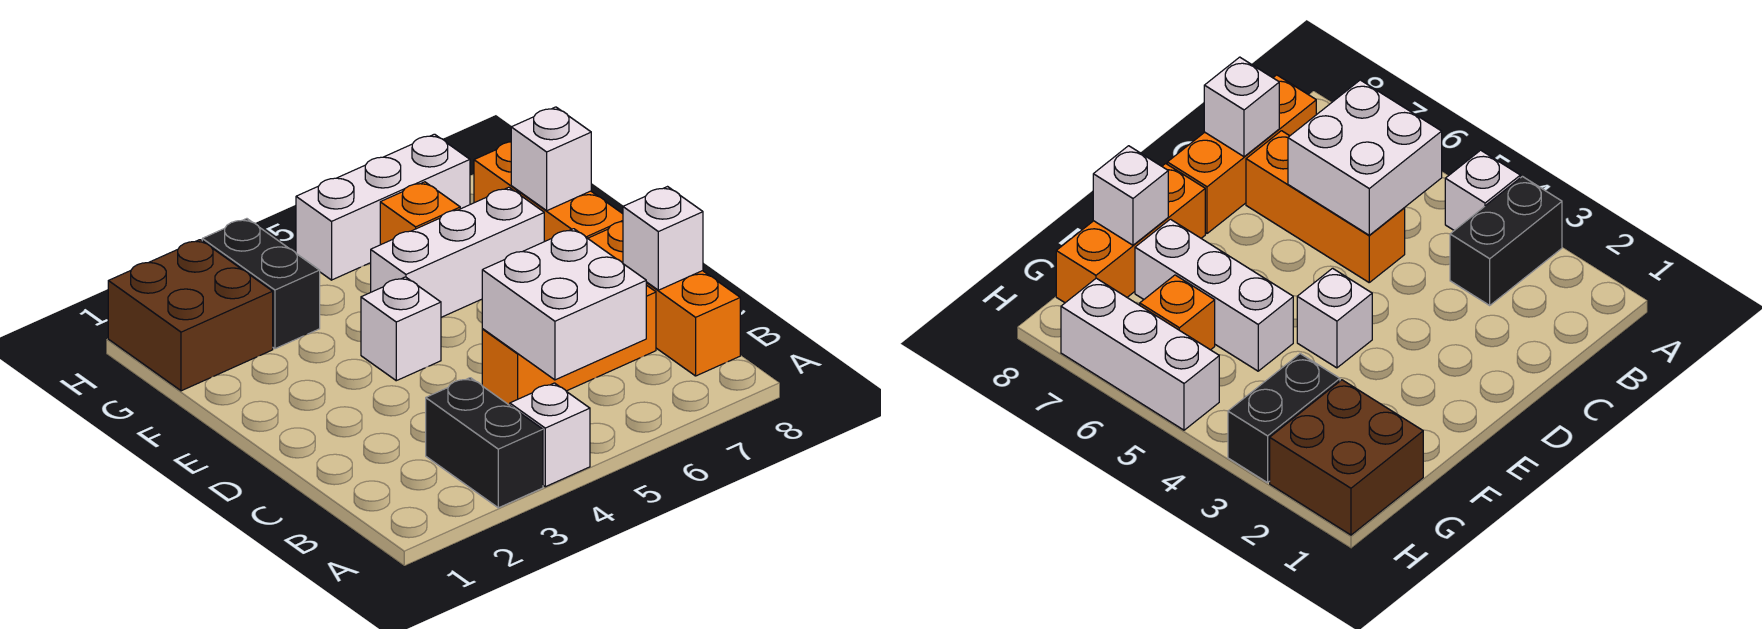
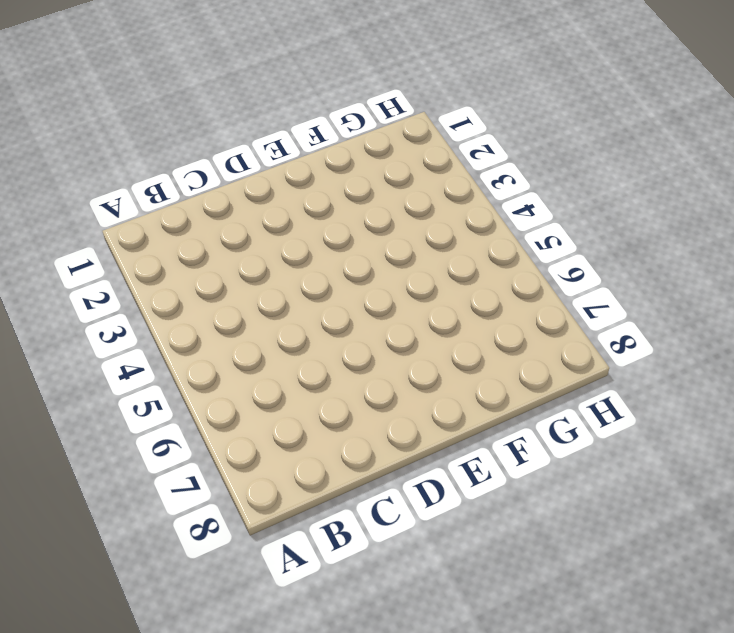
none -> black brick A3:B3 level 1
none -> white brick A4 level 1
none -> orange brick B8:D8 level 1

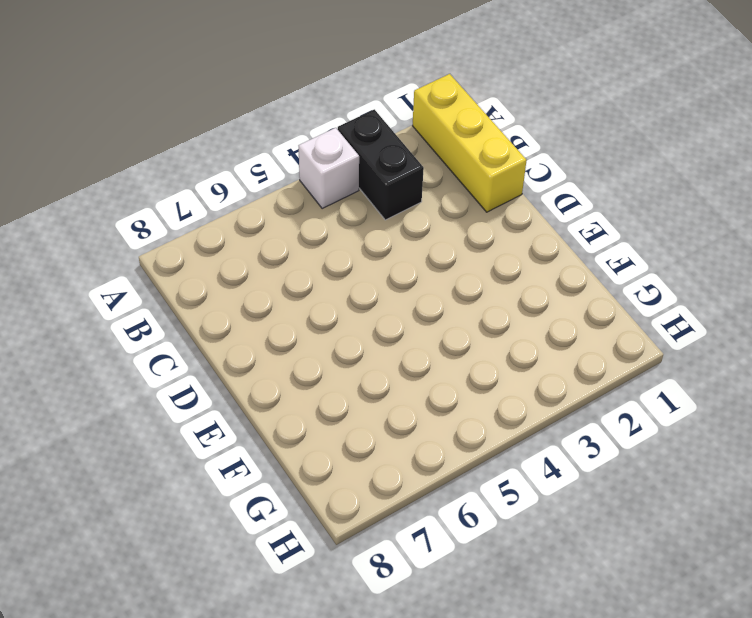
yellow brick A1:C1 level 1 -> none
none -> orange brick B8:D8 level 1
none -> orange brick C5:C7 level 1
none -> white brick E4 level 1

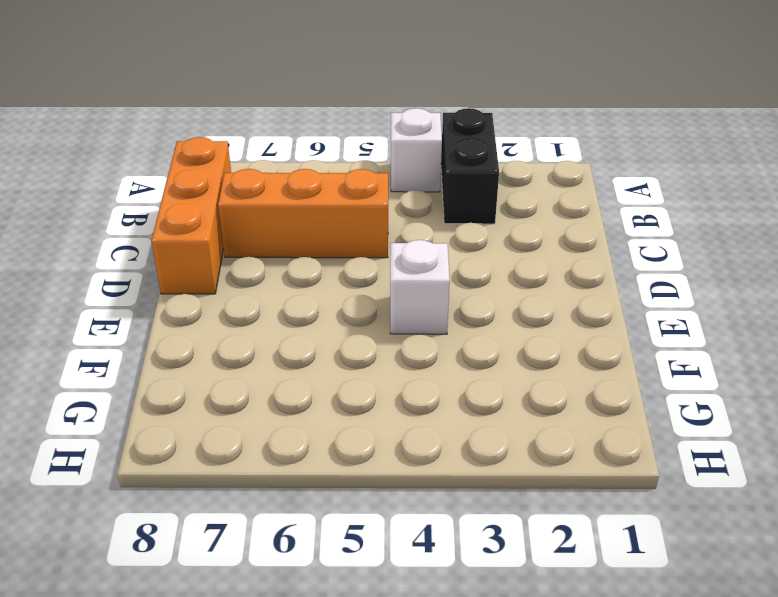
none -> orange brick E8:G8 level 1
none -> white brick F5:F7 level 1
none -> brown brick G1:H2 level 1

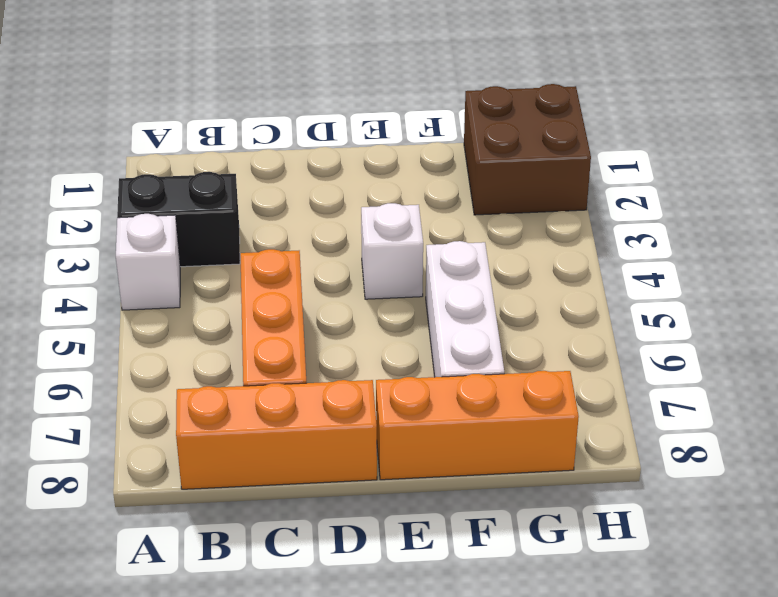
none -> black brick G3:H3 level 1
none -> orange brick G6 level 1
none -> white brick H5:H7 level 1

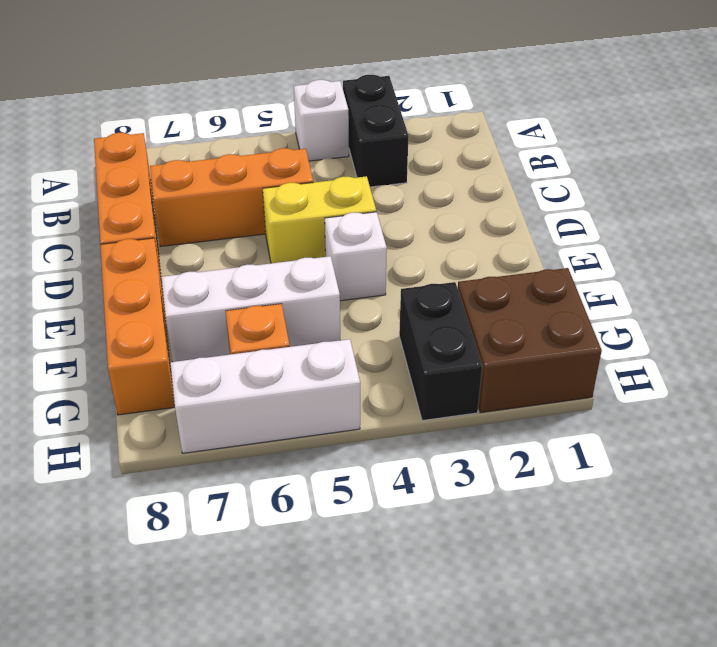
yellow brick D4:D5 level 1 -> none
none -> white brick B5:C6 level 2
none -> white brick C8 level 2
none -> white brick F8 level 2

